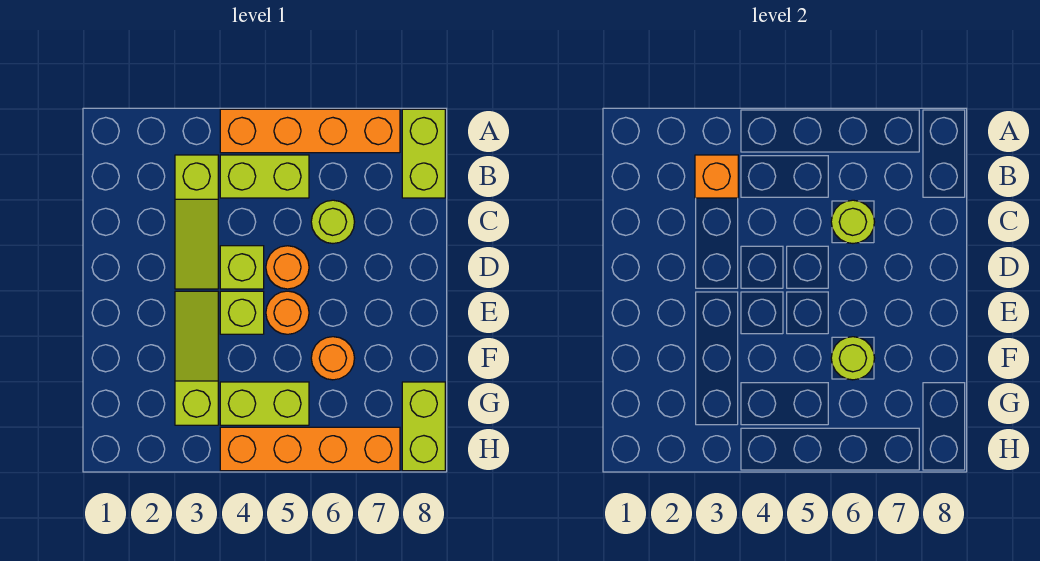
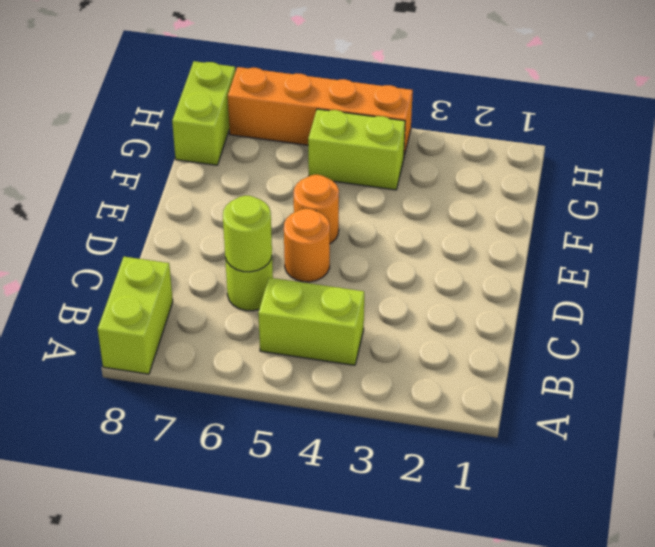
none -> orange brick A4:A7 level 1
none -> lime slope B3:D3 level 1 top B
none -> lime brick D4 level 1

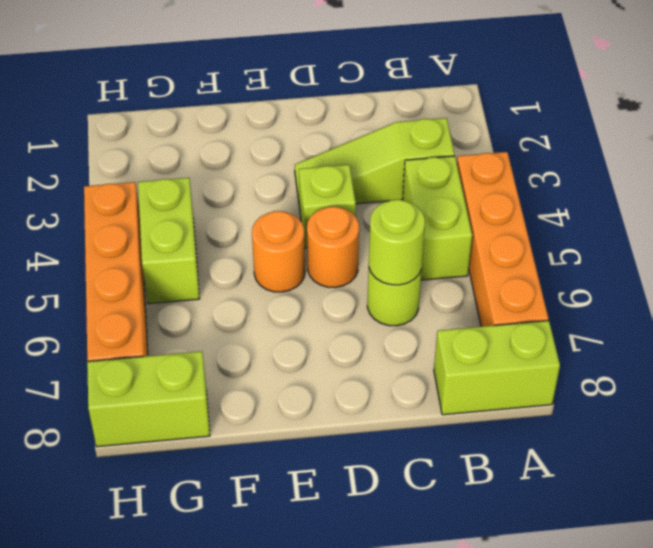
none -> lime slope E3:G3 level 1 top G
none -> lime brick E4 level 1
none -> orange round brick F6 level 1

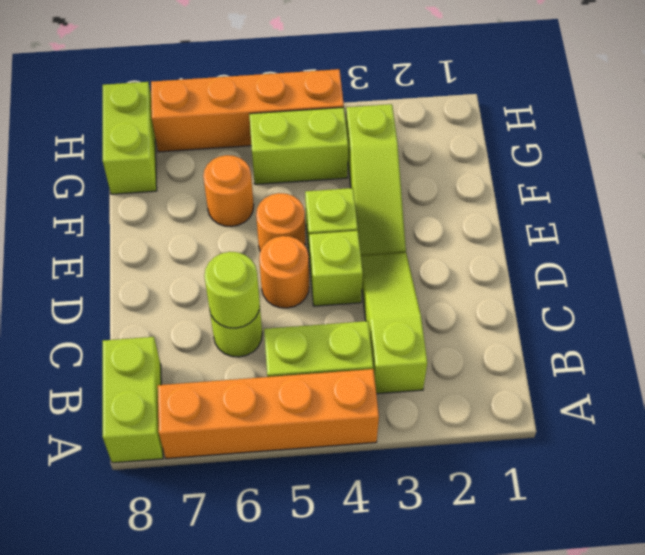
none -> orange brick B3 level 2
none -> lime round brick F6 level 2

